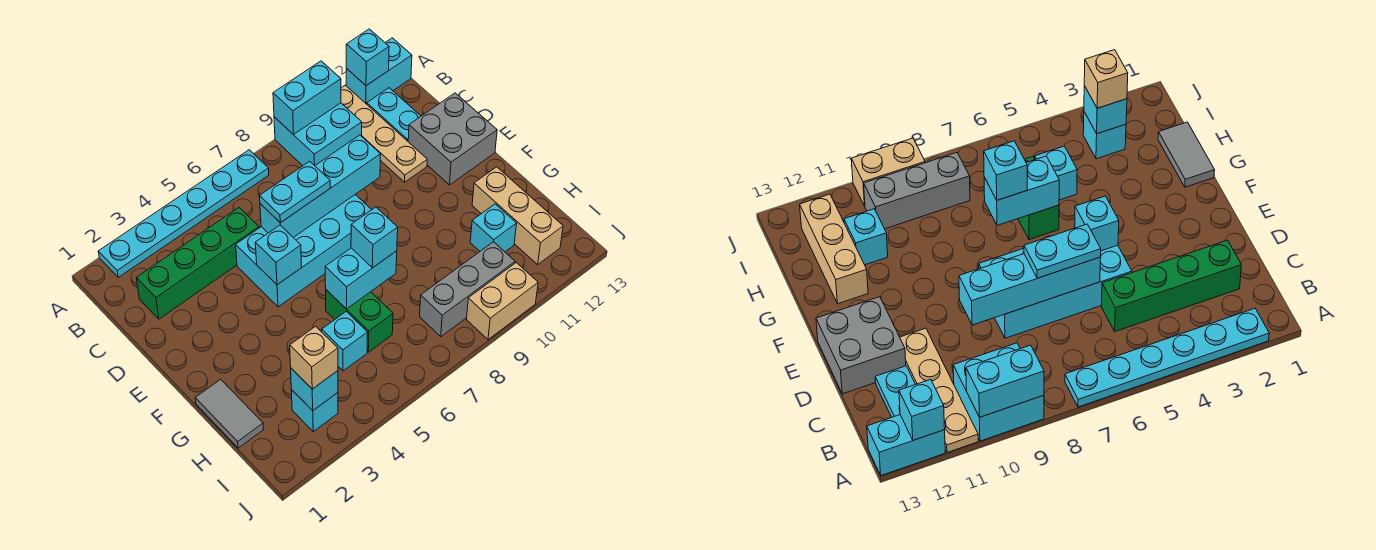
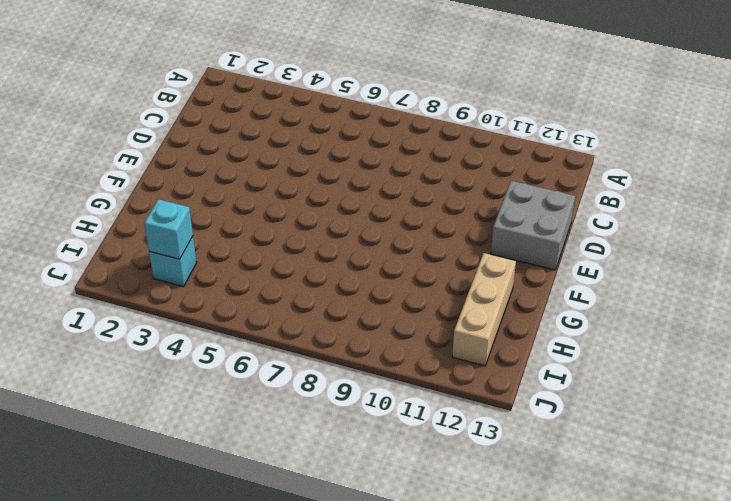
none -> cyan plate A2:A7 level 1
none -> cyan brick A9:B10 level 1
none -> tan plate A11:D11 level 1

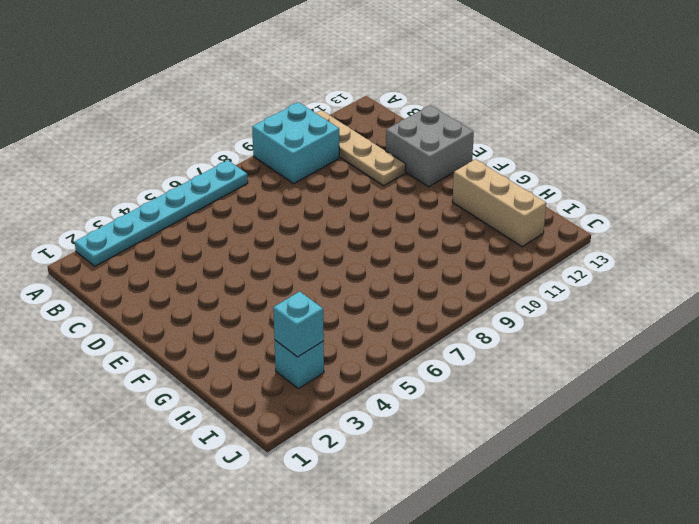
none -> cyan brick A12:A13 level 1
none -> cyan plate B12:C12 level 1
none -> green brick C2:C5 level 1

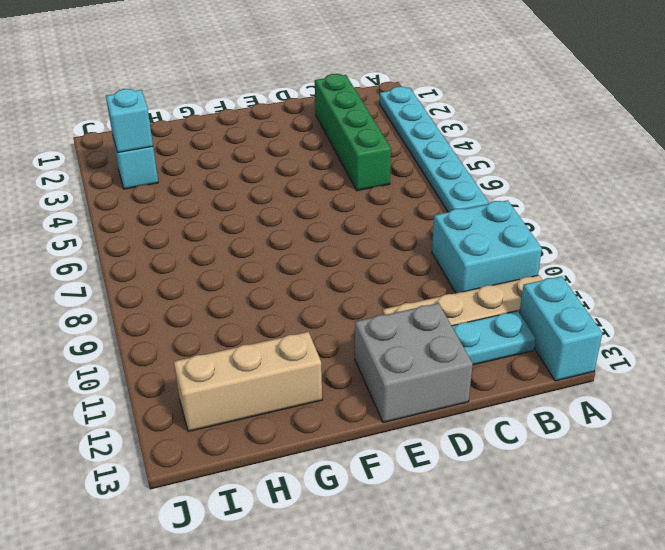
none -> cyan brick D5:E8 level 1
none -> grey tile G1:H1 level 1
none -> green brick G6:H6 level 1

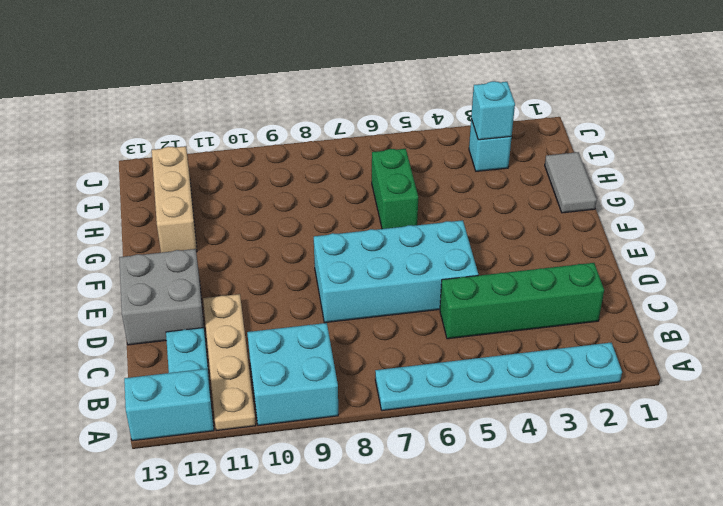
none -> cyan brick H5 level 1
none -> cyan brick H11 level 1
none -> grey brick I8:I10 level 1

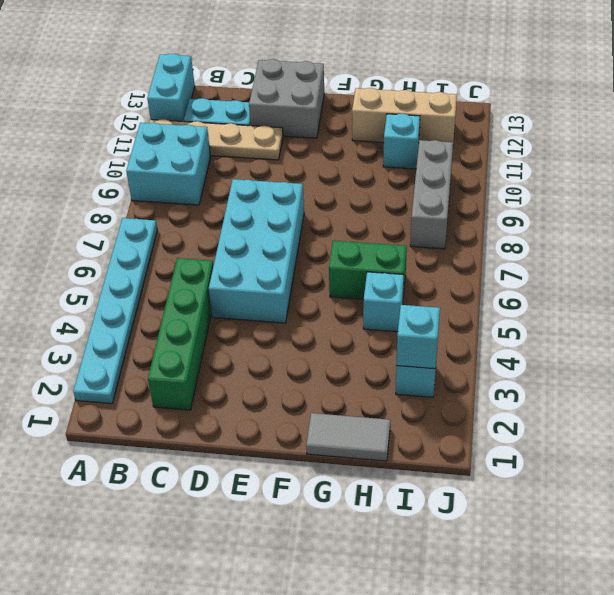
none -> tan brick J9:J10 level 1
none -> cyan brick A9:A10 level 2
none -> cyan brick A12 level 2

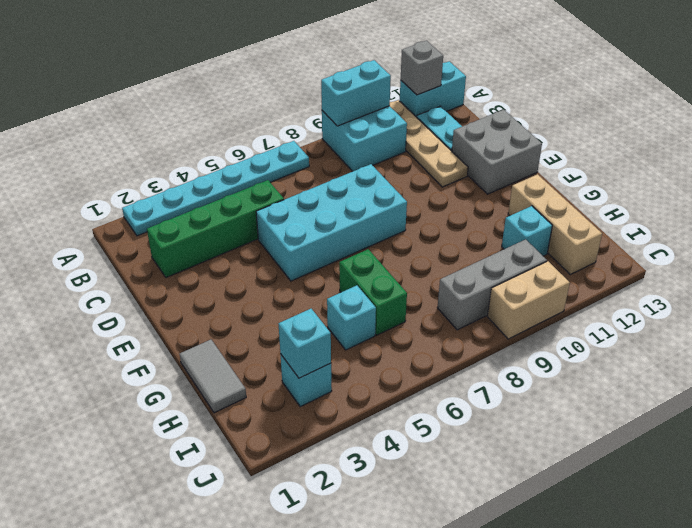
grey brick A12 level 2 -> cyan brick A12 level 2
none -> cyan brick D6:D9 level 2
none -> cyan brick E5 level 2
none -> cyan brick G6:G7 level 2

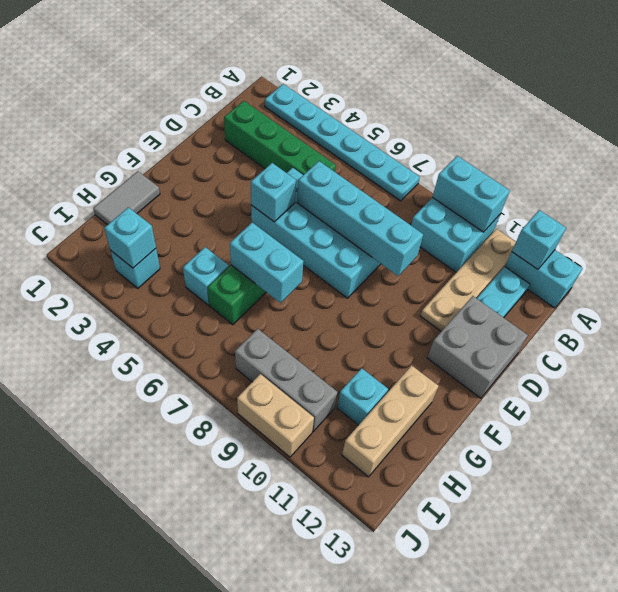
none -> cyan plate D6:D7 level 3
none -> cyan brick G7 level 3
none -> tan brick I3 level 3

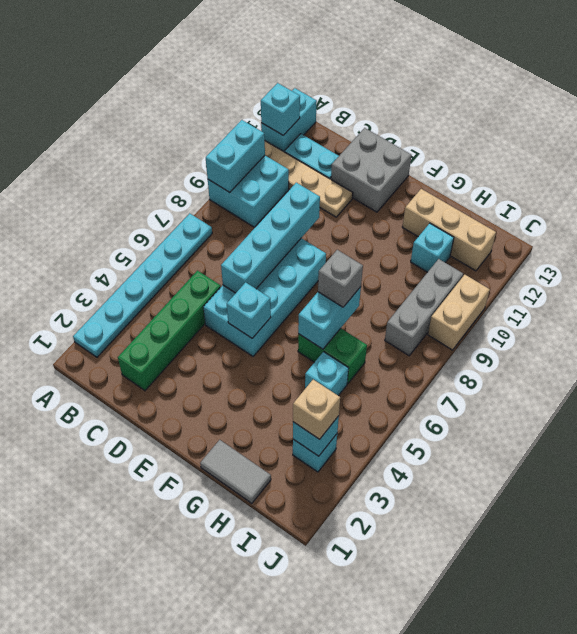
grey brick G7 level 3 -> cyan brick G7 level 3
none -> cyan plate D6:D7 level 3

